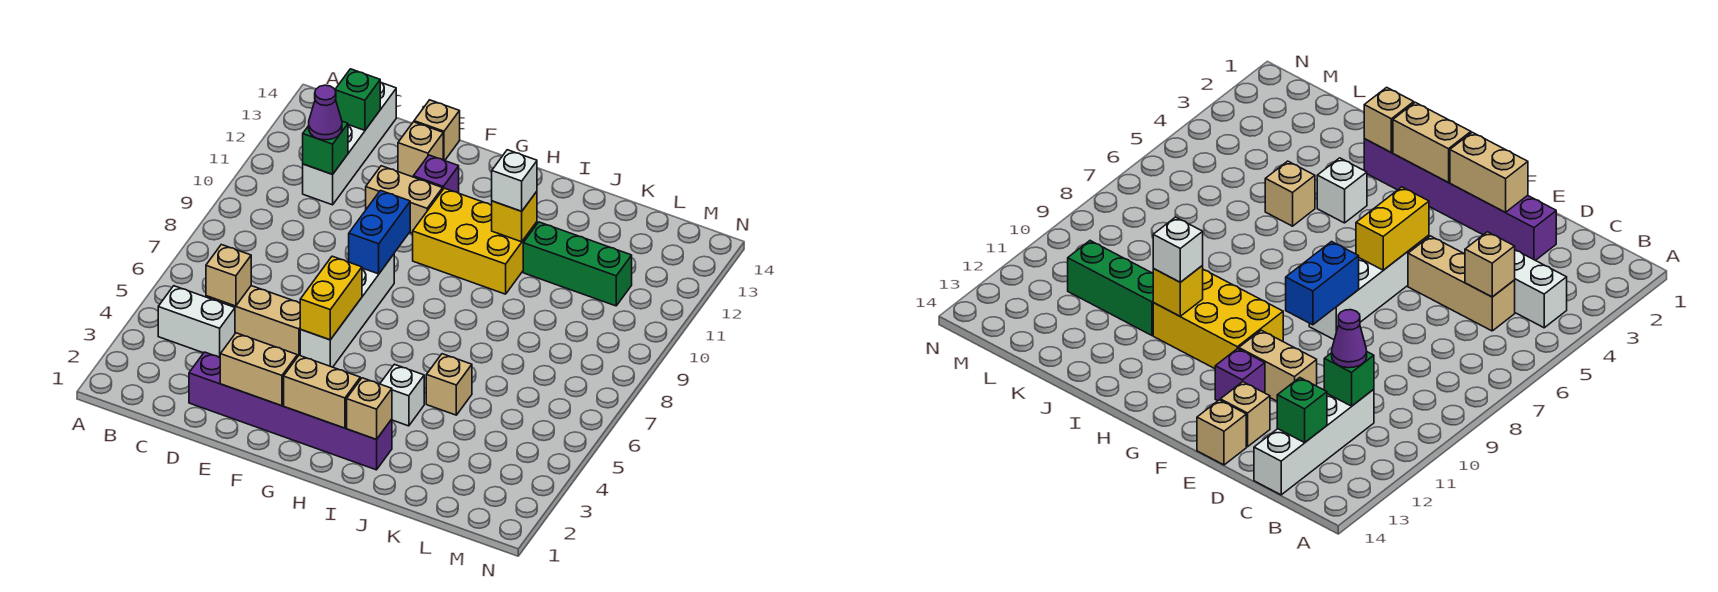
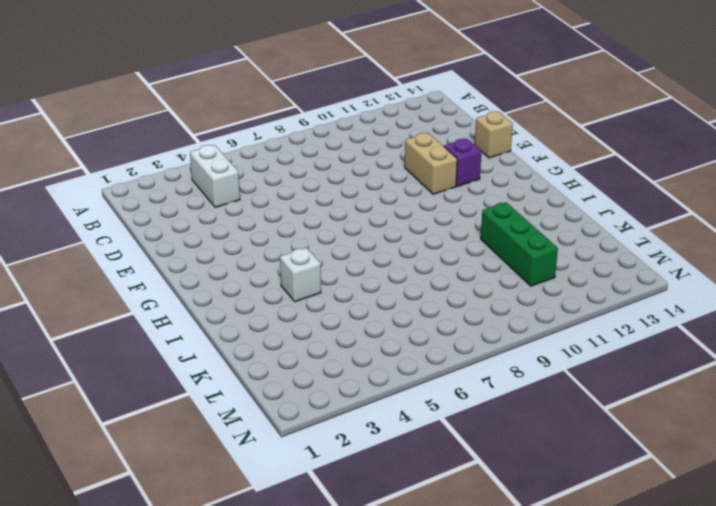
none -> tan brick C5:E5 level 1
none -> white brick C11:C14 level 1
none -> purple brick D2:I2 level 1

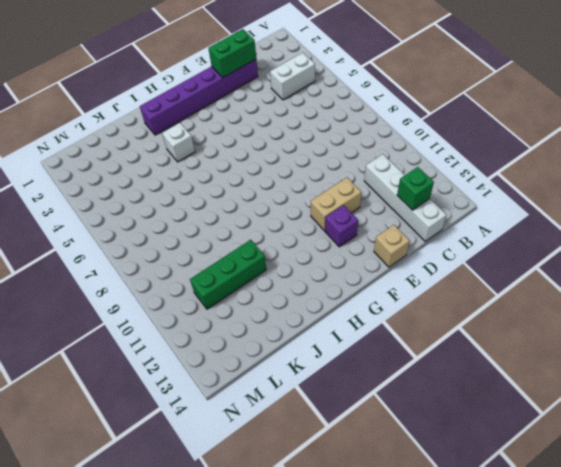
green brick D2:E2 level 2 -> tan brick E2:F2 level 2
none -> tan brick C5:E5 level 1
none -> tan brick E13 level 1
none -> white brick F5:F8 level 1

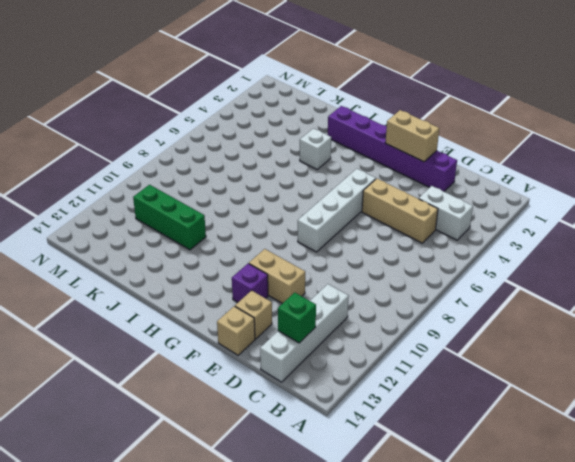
none -> yellow brick G10:I11 level 1
none -> tan brick J5 level 1
none -> tan brick C5 level 2

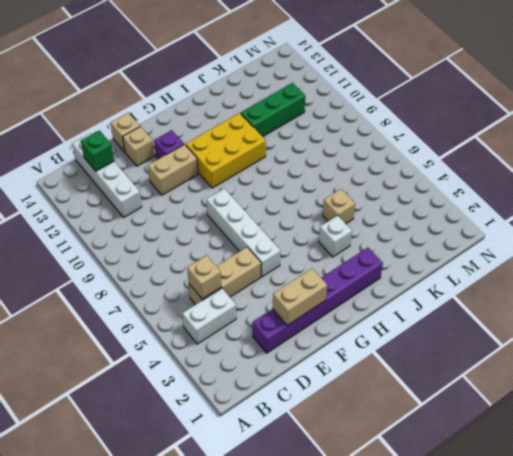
none -> green brick C11 level 2
none -> yellow brick F5:F6 level 2
none -> blue brick F8:F9 level 2

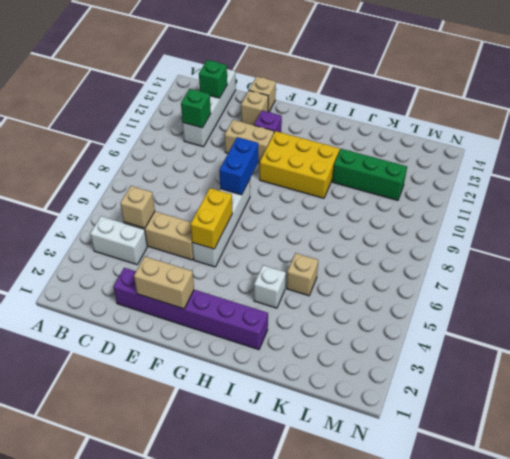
none -> tan brick G2:H2 level 2
none -> tan brick I2 level 2
none -> yellow brick I11 level 2

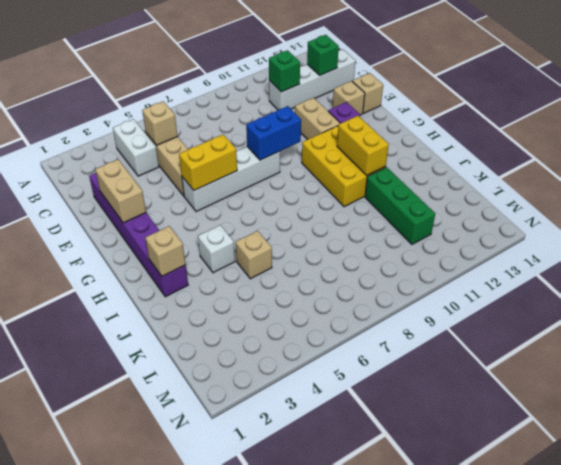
yellow brick H11:I11 level 2 -> yellow brick I11 level 2
none -> tan brick G2:H2 level 2
none -> purple cone C11 level 3
none -> white brick I11 level 3

